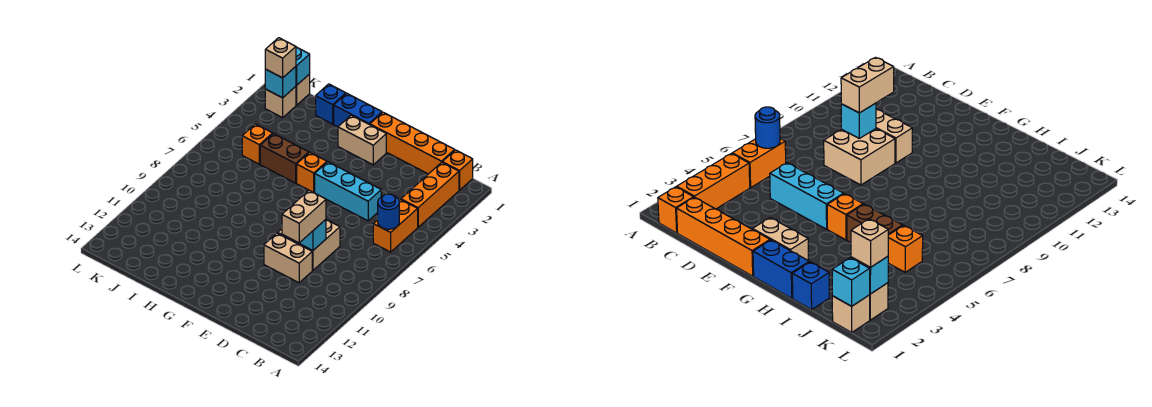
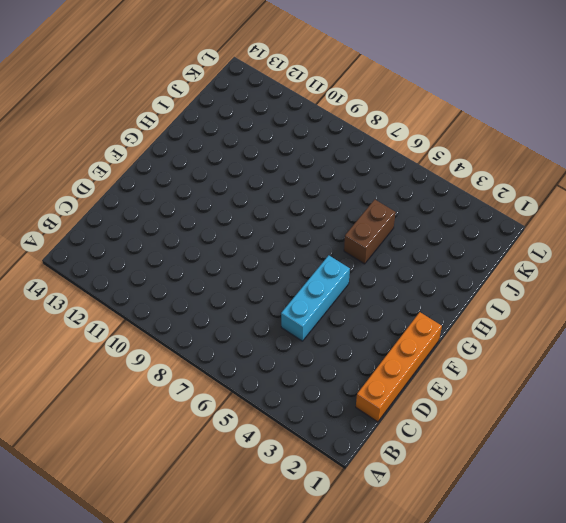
none -> orange brick B1 level 1
none -> orange brick B2:B4 level 1
none -> orange brick B5:B6 level 1

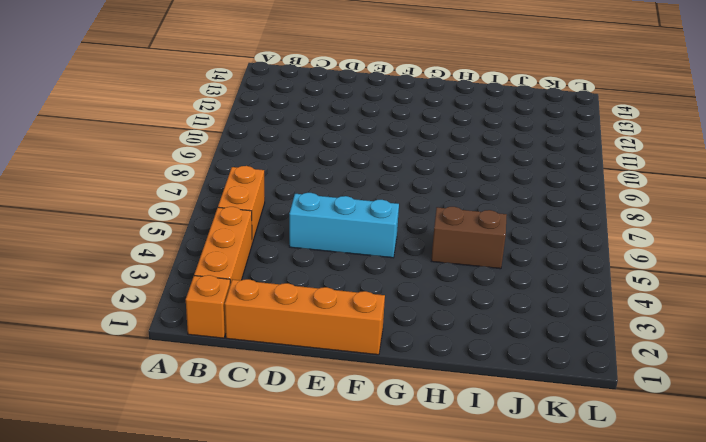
none -> tan brick D8:E9 level 1
none -> tan brick D10:E10 level 1
none -> tan brick F2:G2 level 1

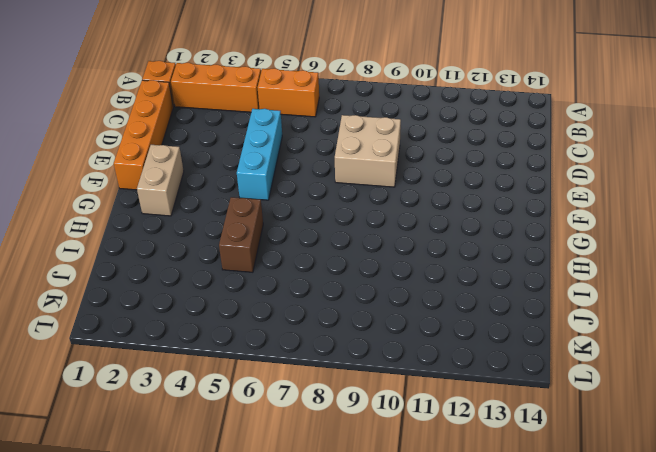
none -> tan brick D10:E10 level 1
none -> blue brick G1:H1 level 1
none -> orange brick G5 level 1

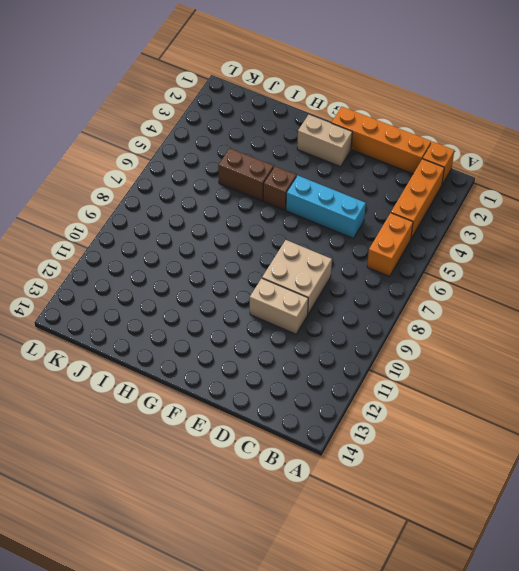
brown brick G5 level 1 -> orange brick G5 level 1
none -> blue brick G1:H1 level 1
none -> blue brick I1 level 1
none -> orange brick J5 level 1

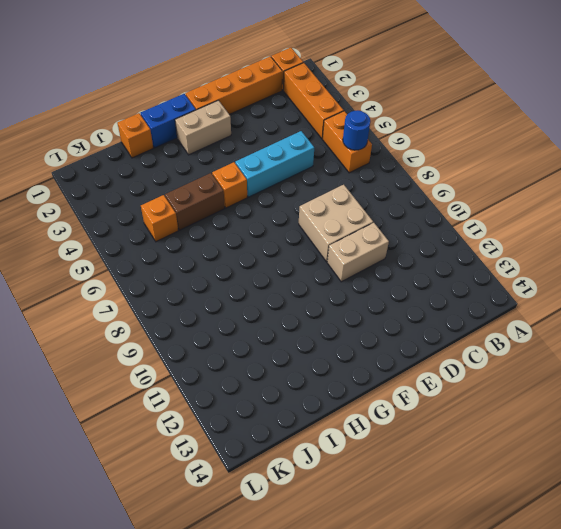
orange brick I1 level 1 -> blue brick I1 level 1
none -> tan brick K1 level 1
none -> tan brick K2 level 1
none -> cyan brick D9 level 2

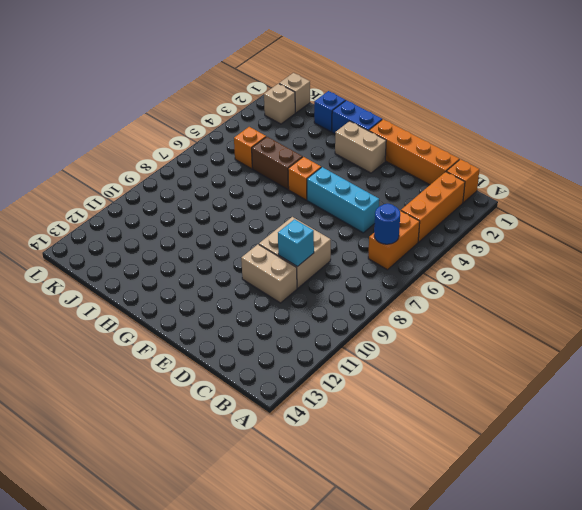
none -> cyan brick K1 level 2
none -> cyan brick K2 level 2
none -> tan brick D9:D10 level 3

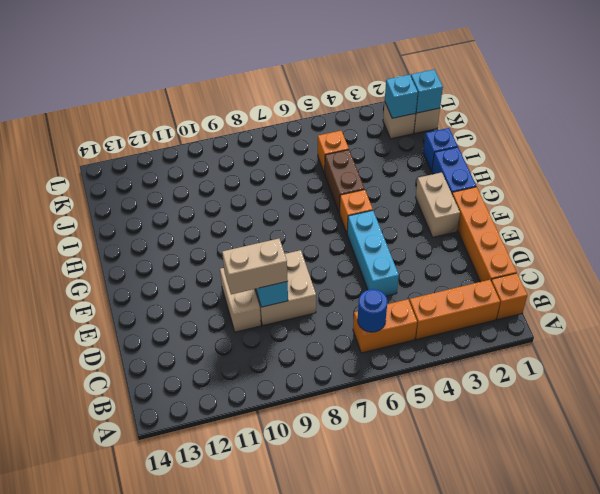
none -> tan brick K2 level 3

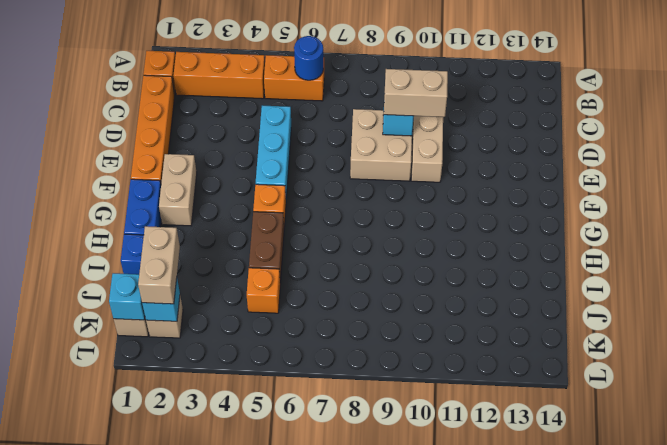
tan brick J2:K2 level 3 -> tan brick K2 level 3

